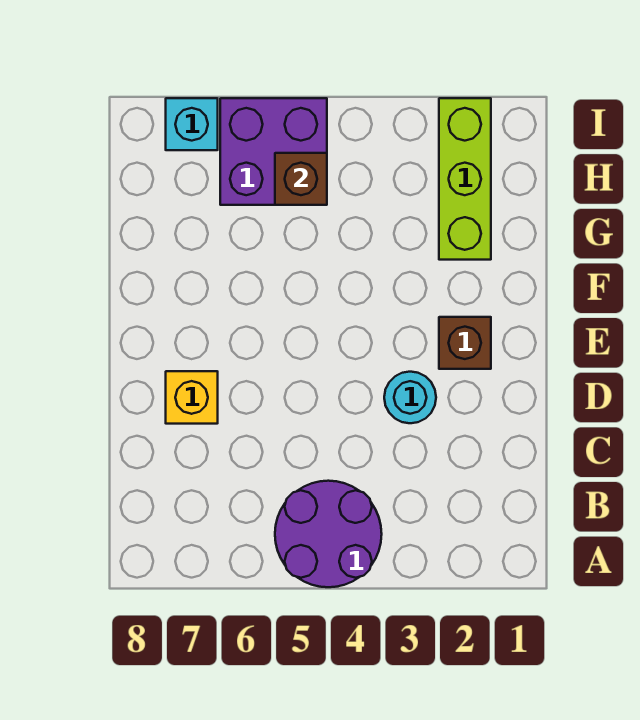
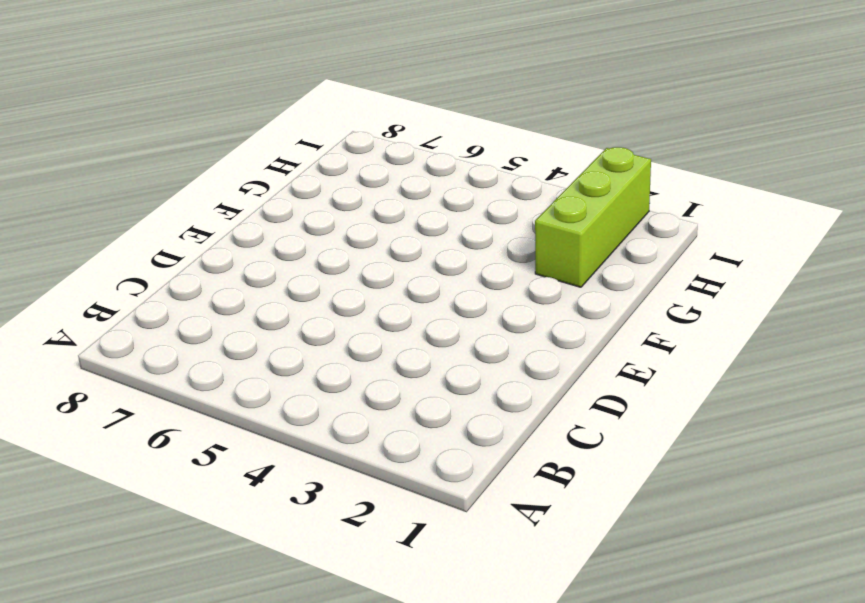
none -> purple round brick A4:B5 level 1
none -> cyan round brick D3 level 1

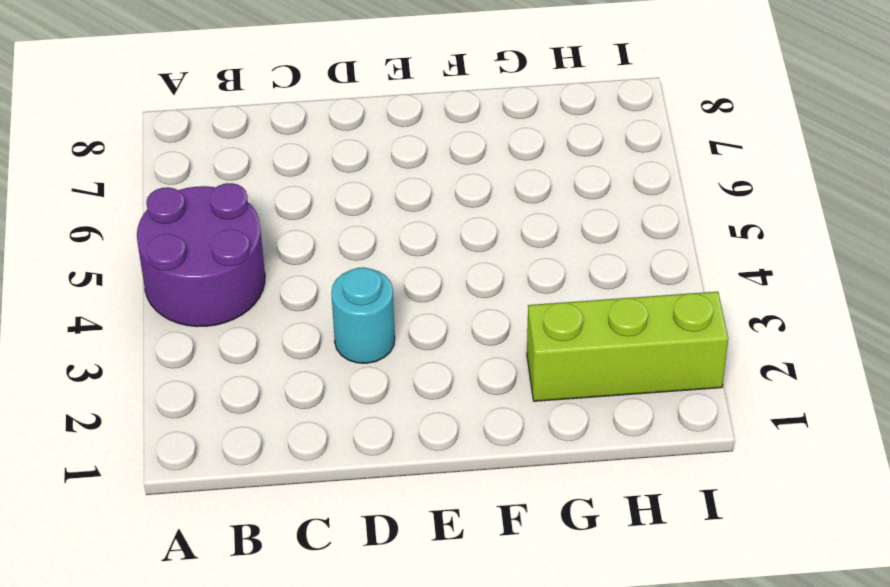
none -> yellow brick D7 level 1
none -> brown brick E2 level 1

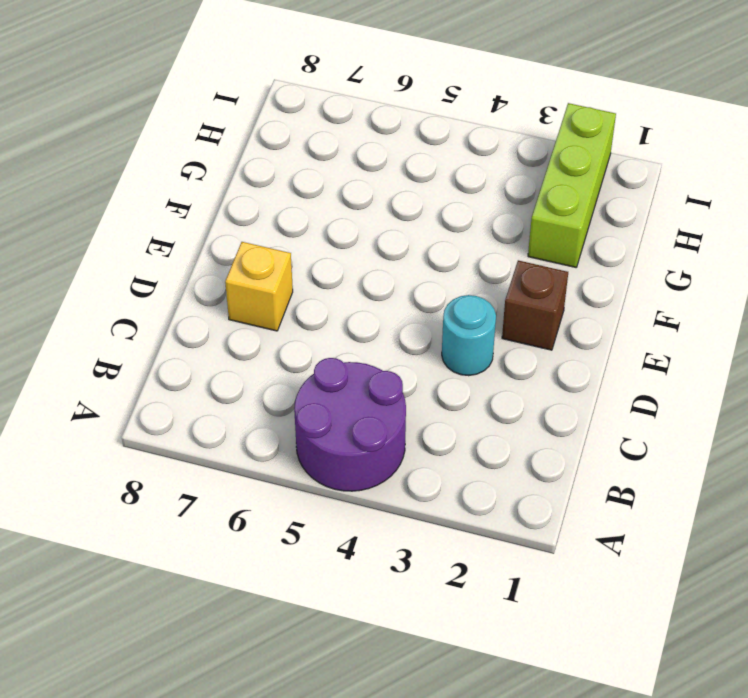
none -> purple brick H5:I6 level 1
none -> cyan brick I7 level 1

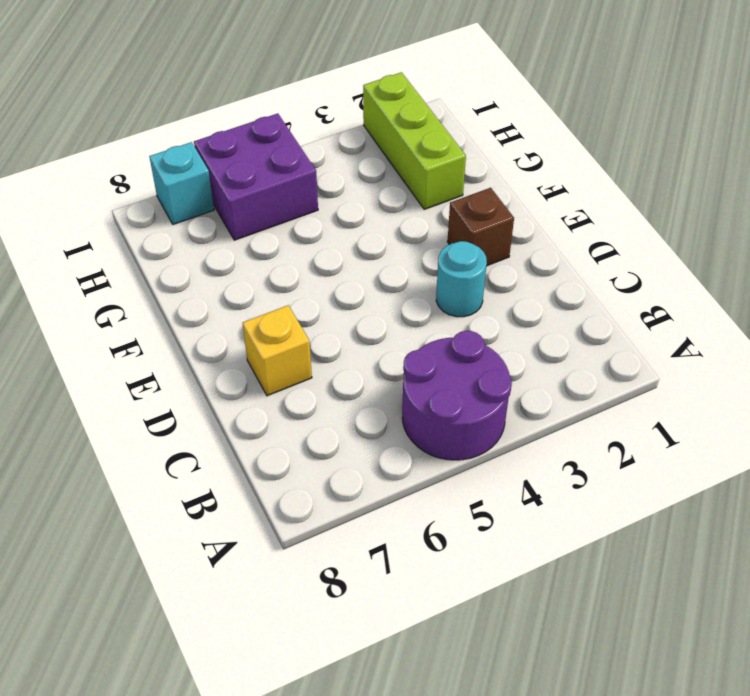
none -> brown brick H5 level 2

